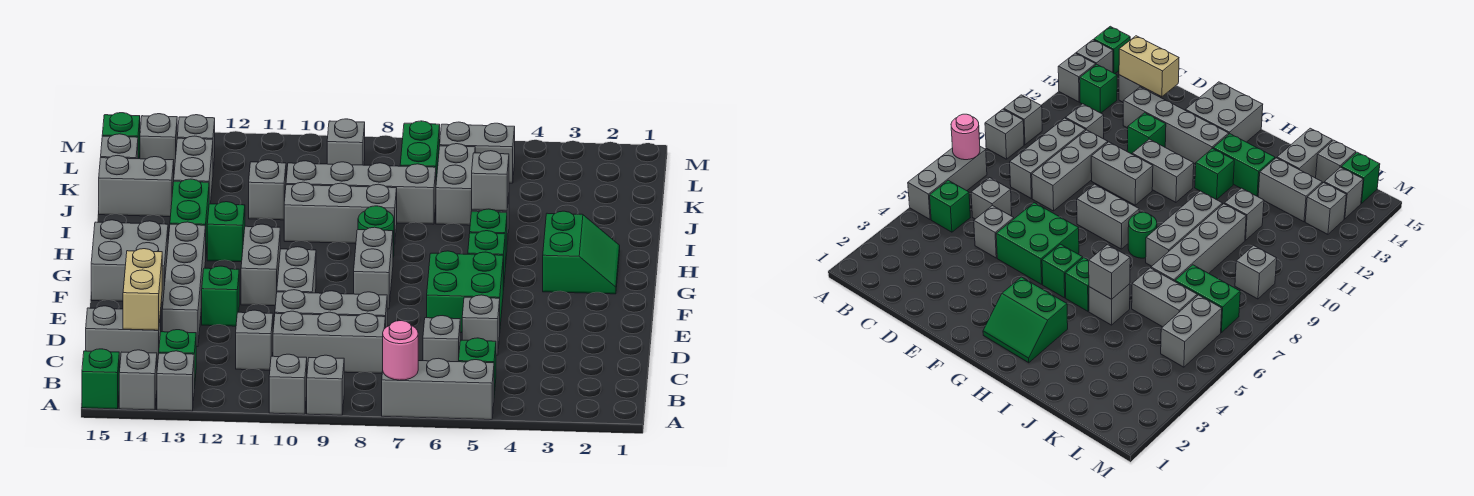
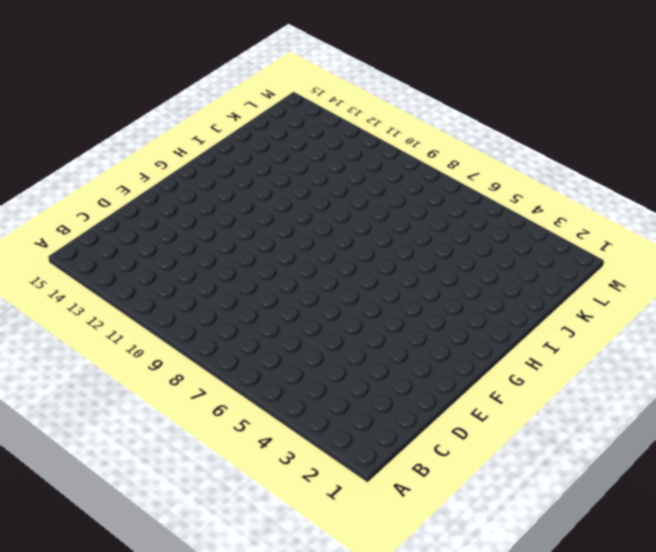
none -> grey brick A5:A7 level 1
none -> grey brick A9 level 1
none -> grey brick A10 level 1
none -> grey brick A13 level 1

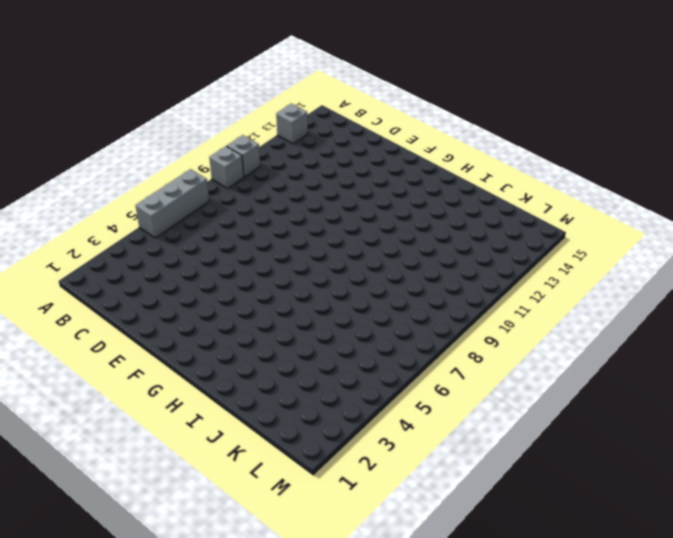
none -> grey brick A14 level 1
none -> green brick A15 level 1
none -> green brick B5 level 1
none -> green brick B13 level 1

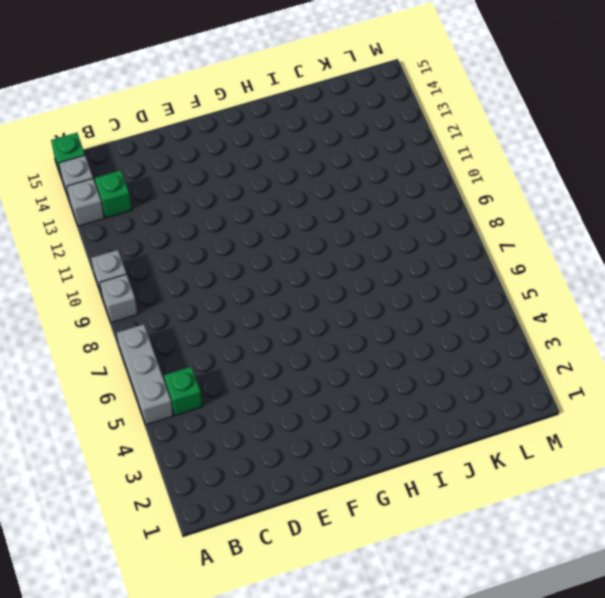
none -> grey brick C6 level 1
none -> grey brick C8:C10 level 1
none -> grey brick C11 level 1
none -> grey brick C14:C15 level 1

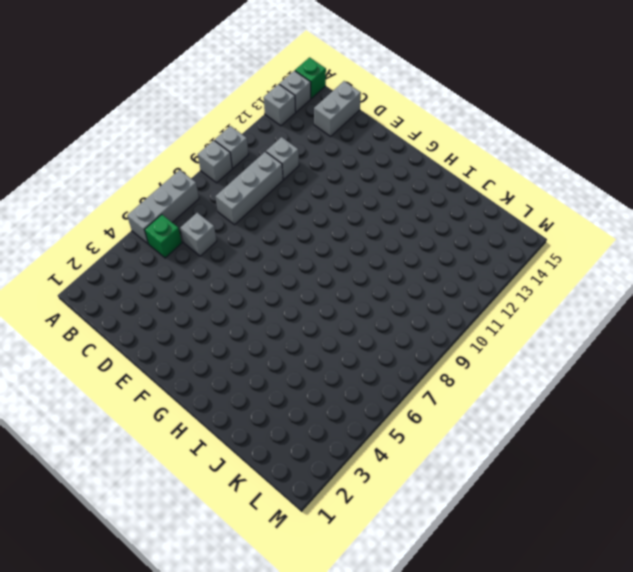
none -> green brick B13 level 1
none -> grey brick D5 level 1
none -> grey brick D8:D10 level 1
none -> grey brick D13:G13 level 1

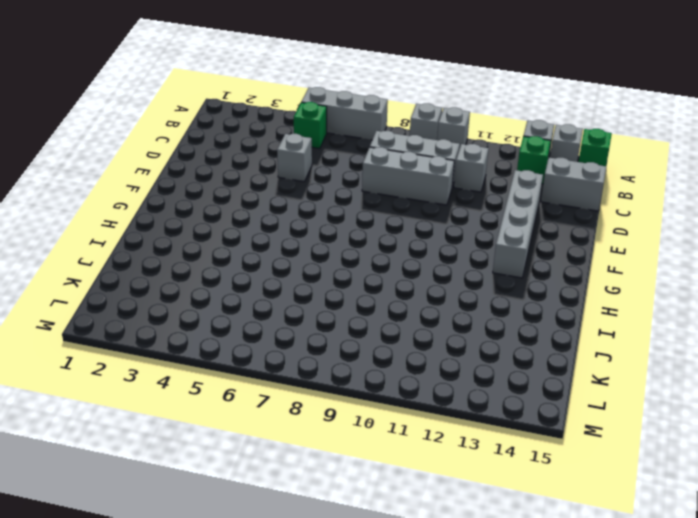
none -> grey brick C6 level 1
none -> green brick E5:F6 level 1
none -> grey brick E10:F10 level 1
none -> green brick E12 level 1

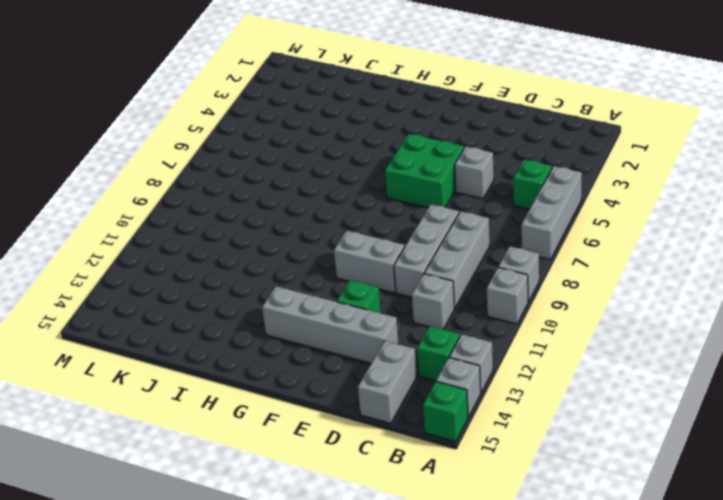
none -> grey brick C6 level 1
none -> grey brick F8:G8 level 1
none -> grey brick F11:G11 level 1
none -> grey brick F14:G15 level 1

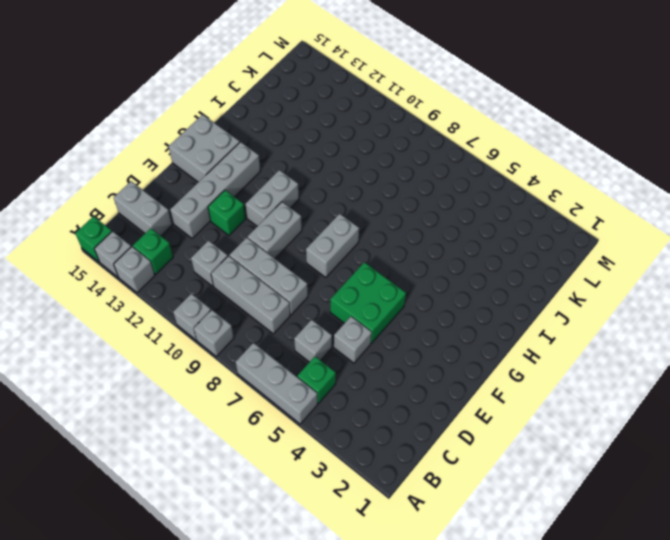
none -> green slope G2:H3 level 1 top 3
none -> green brick G5 level 1
none -> green brick H5 level 1
none -> green round brick H8 level 1

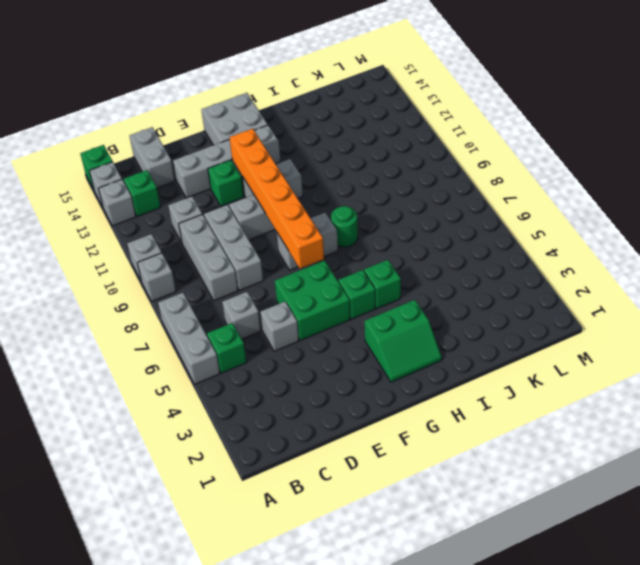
orange brick F7:F12 level 2 -> none
none -> green brick H12 level 1
none -> green brick H13:I13 level 1
none -> grey brick I5 level 1
none -> grey brick I8:I10 level 1

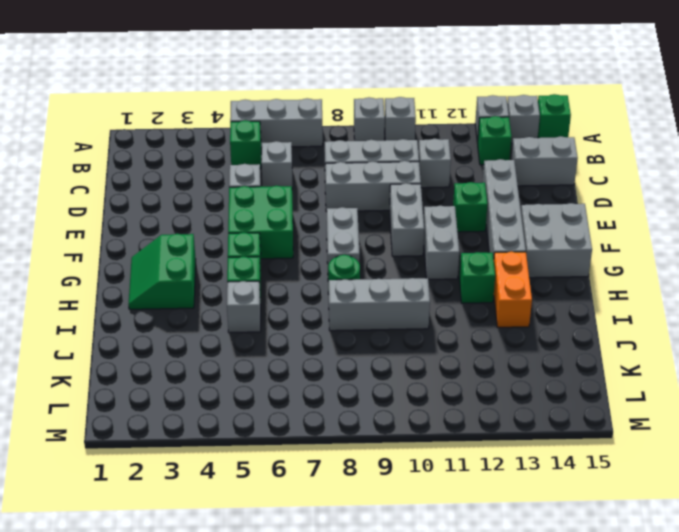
orange brick H13:I13 level 1 -> green brick H13:I13 level 1
none -> grey brick J6:K6 level 1
none -> grey brick J7:J10 level 1
none -> grey brick J11 level 1
none -> grey brick J13:K13 level 1

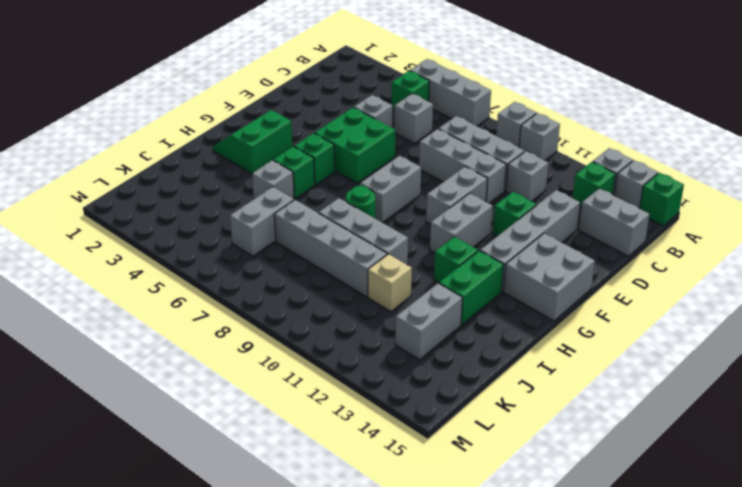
tan brick J11 level 1 -> grey brick J11 level 1
none -> grey brick J14:J15 level 1
none -> green brick K7:L7 level 1
none -> grey brick K15 level 1
none -> grey brick L5:L6 level 1

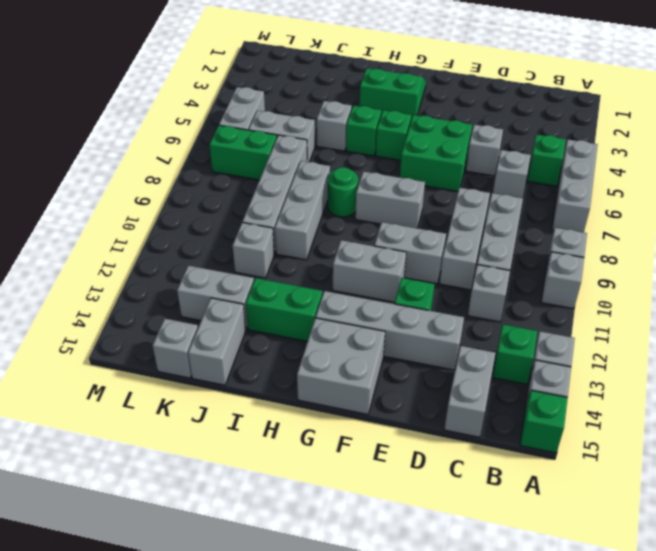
none -> green brick H12 level 1
none -> grey brick L9 level 1
none -> grey brick L13 level 1
none -> grey brick L14 level 1

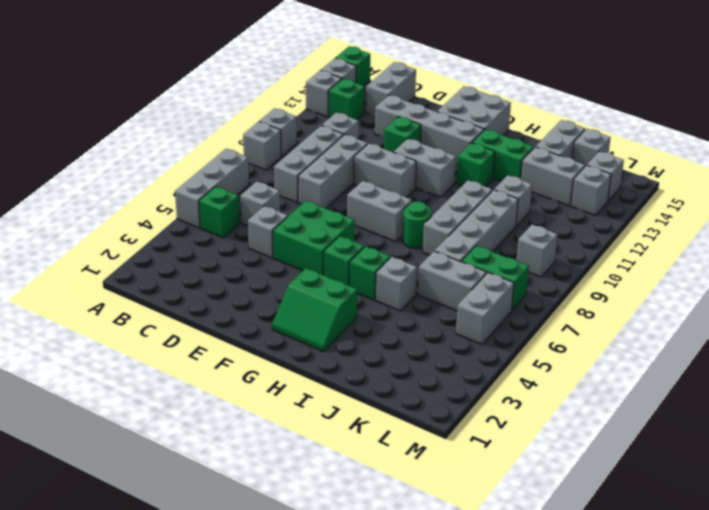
none -> green brick L15 level 1
none -> pink round brick A7 level 2
none -> tan brick C14:D14 level 2
none -> grey brick I5 level 2

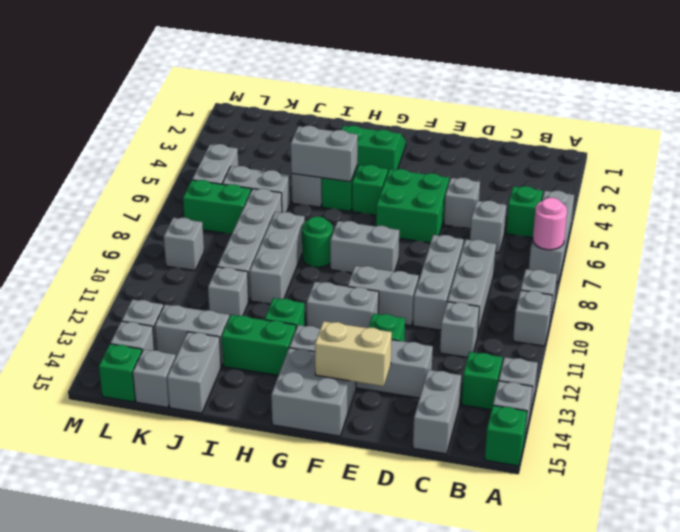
tan brick E14:F14 level 2 -> tan brick C14:D14 level 2
grey brick H5:I5 level 2 -> grey brick I5 level 2

